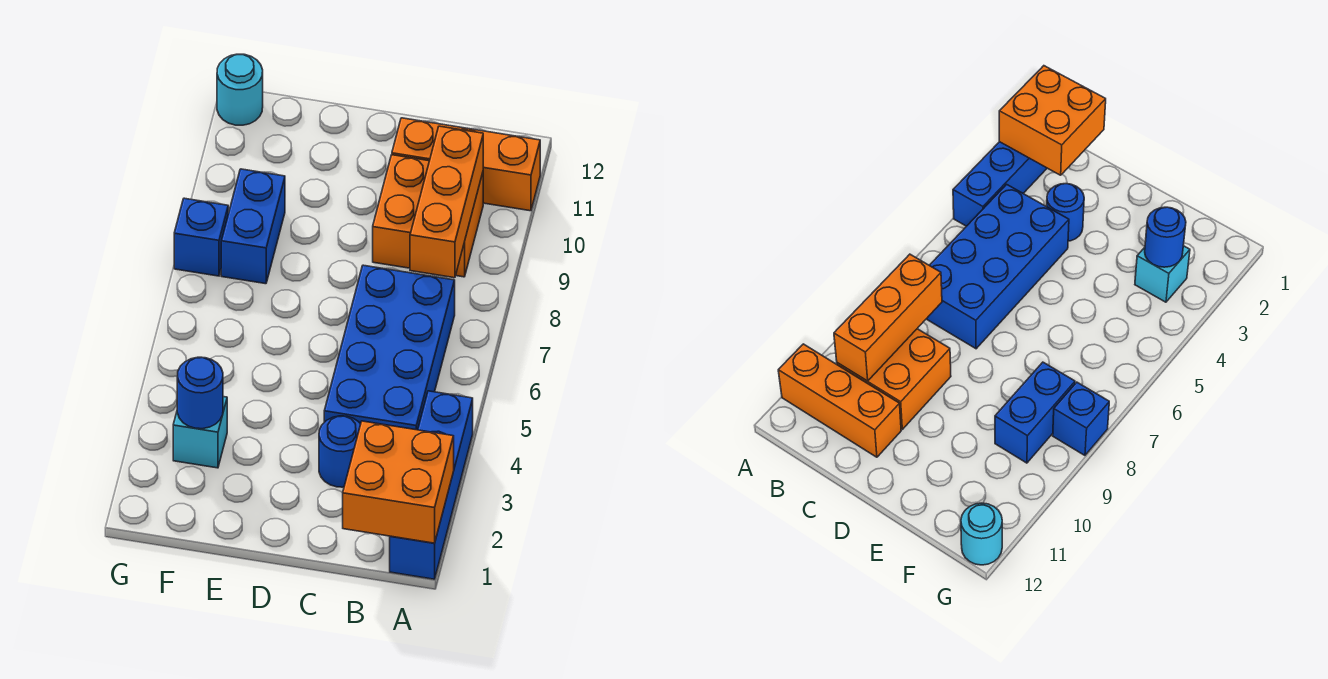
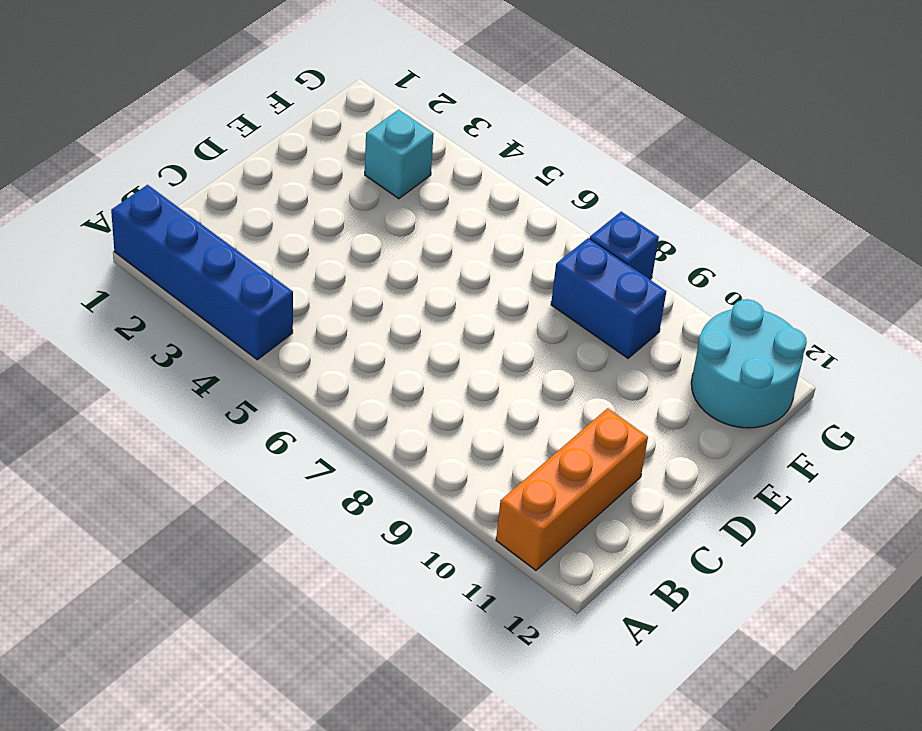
cyan round brick F11:G12 level 1 -> cyan round brick G12 level 1
none -> blue brick B4:C7 level 1
none -> orange brick B9:C10 level 1
none -> blue round brick C3 level 1

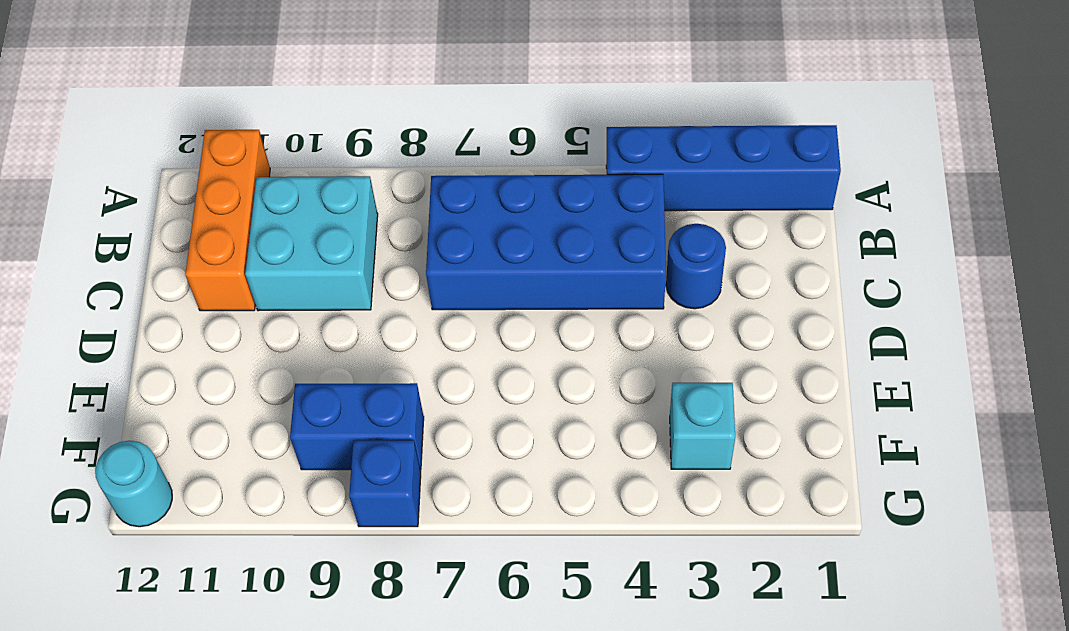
cyan brick B9:C10 level 1 -> orange brick B9:C10 level 1
none -> orange brick A1:B2 level 2
none -> orange brick B8:B10 level 2
none -> blue round brick F3 level 2

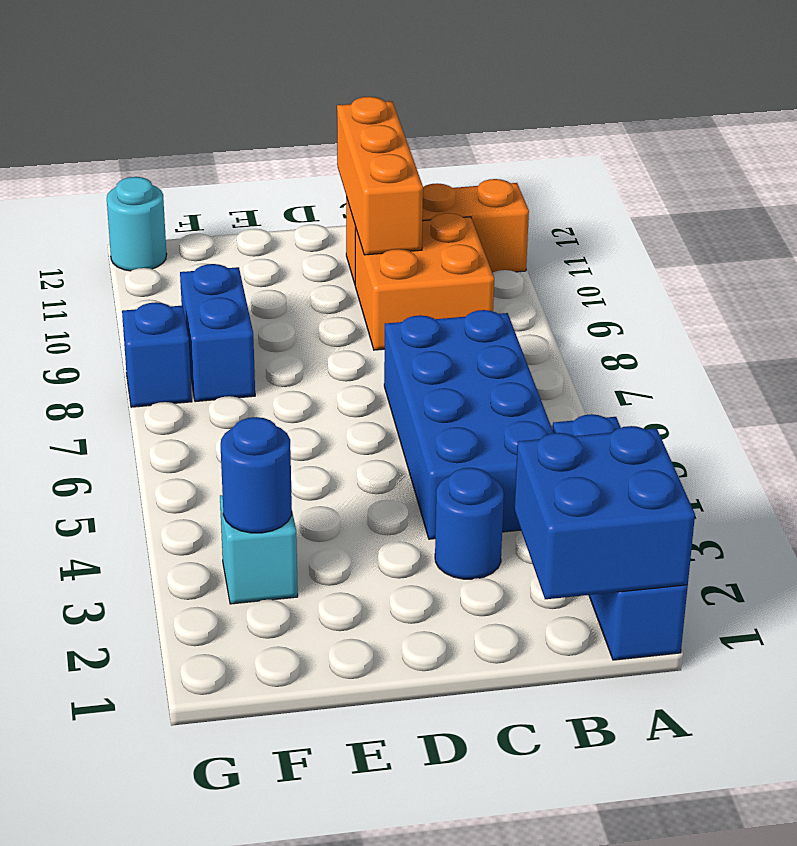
blue brick A1:B2 level 2 -> orange brick A1:B2 level 2
orange brick C10:C12 level 2 -> orange brick B8:B10 level 2

